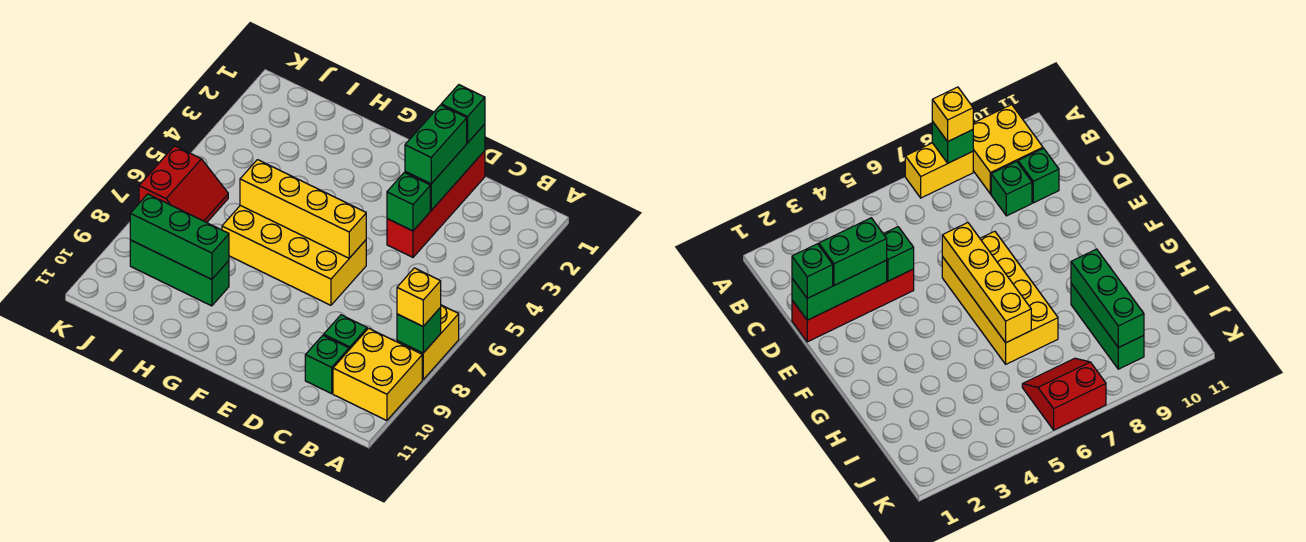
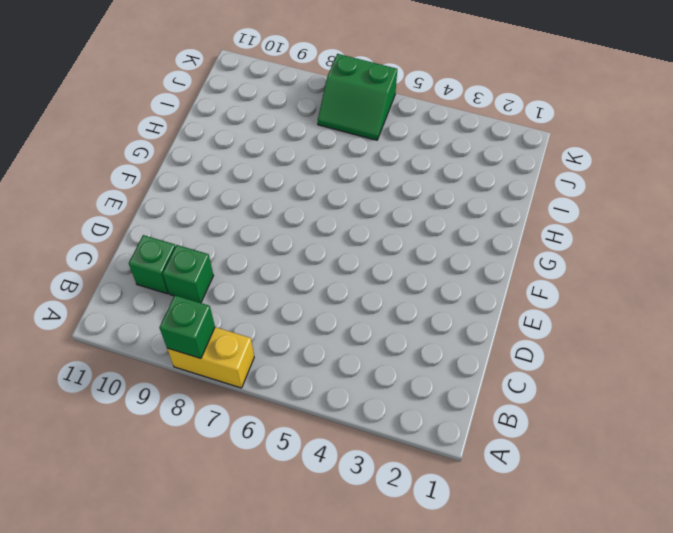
green slope J6:K7 level 1 top K -> red slope J6:K7 level 1 top K
none -> yellow brick A9:B10 level 1
none -> red brick D1:D4 level 1
none -> yellow brick E6:H7 level 1

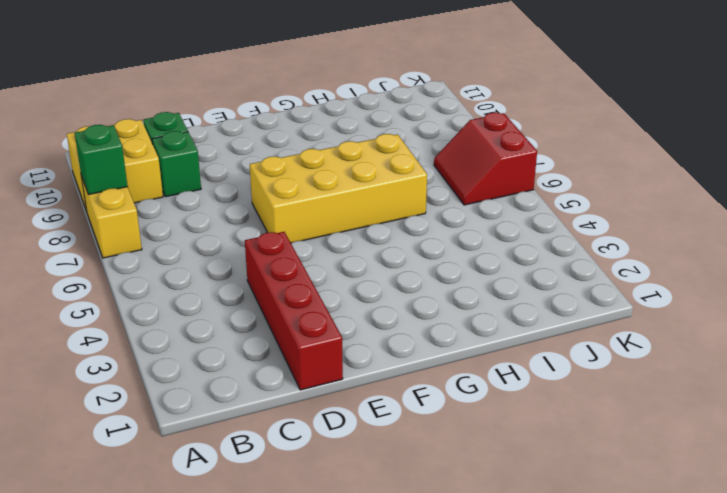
none -> green brick H9:J9 level 1
none -> green brick D1:D3 level 2
none -> green brick D4 level 2

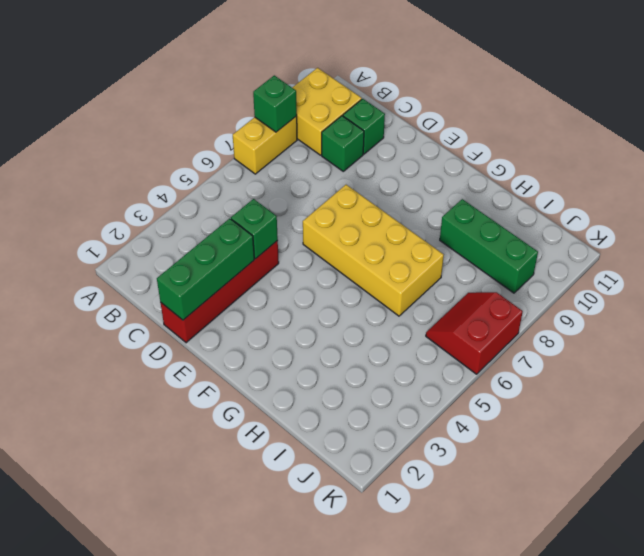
none -> yellow brick E6:H6 level 2
none -> green brick H9:J9 level 2
none -> yellow brick A8 level 3

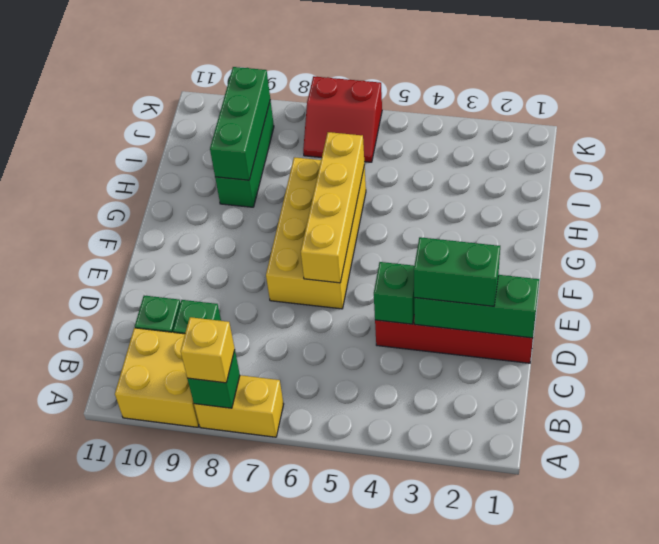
none -> green brick D1 level 3

